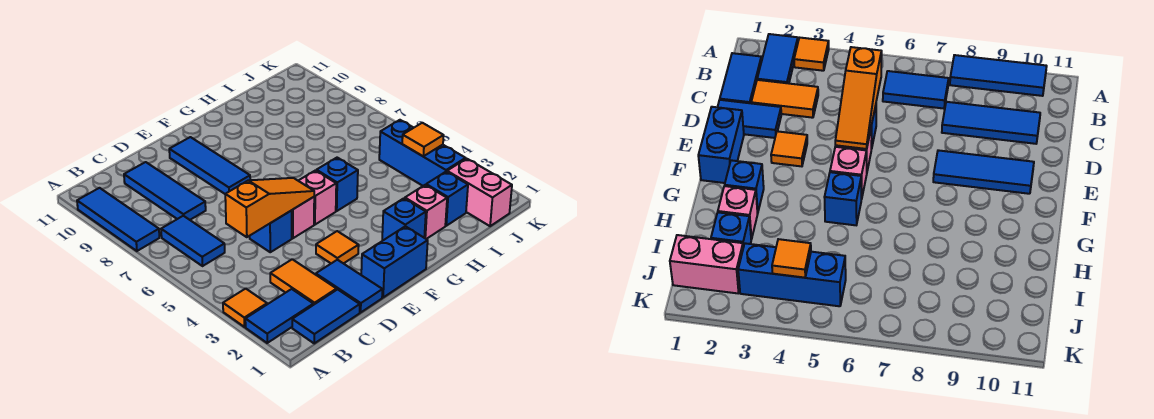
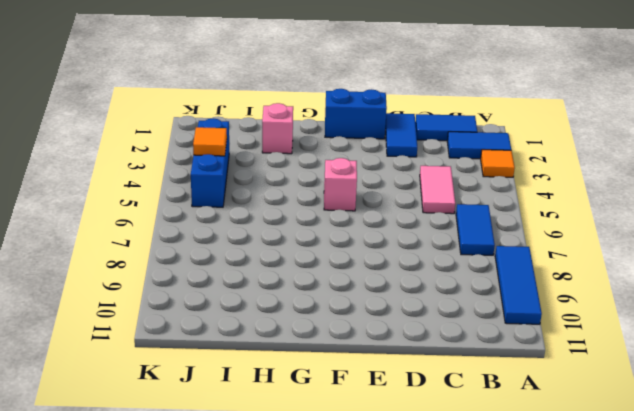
pink tile C4:C5 level 1 -> none
none -> orange tile C2:C3 level 1
none -> blue tile C8:C10 level 1
none -> blue brick D5 level 1

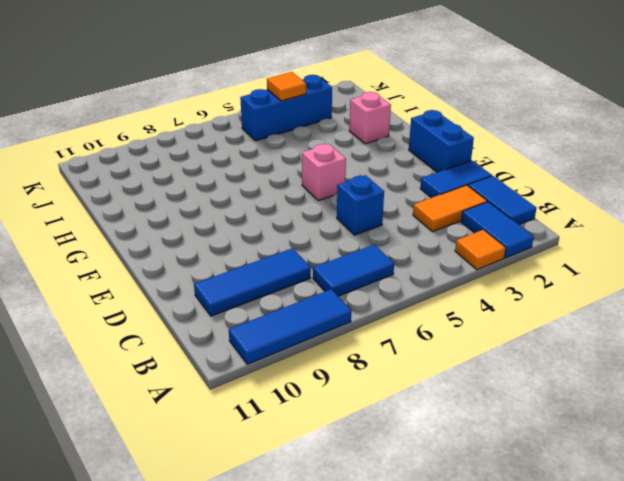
none -> orange tile E3 level 1
none -> pink brick E5 level 1
none -> blue tile E8:E10 level 1

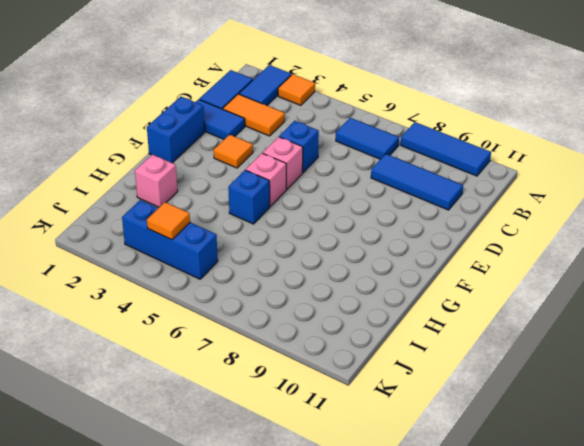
none -> blue tile E8:E10 level 1
none -> blue brick G2 level 1
none -> blue brick I2 level 1

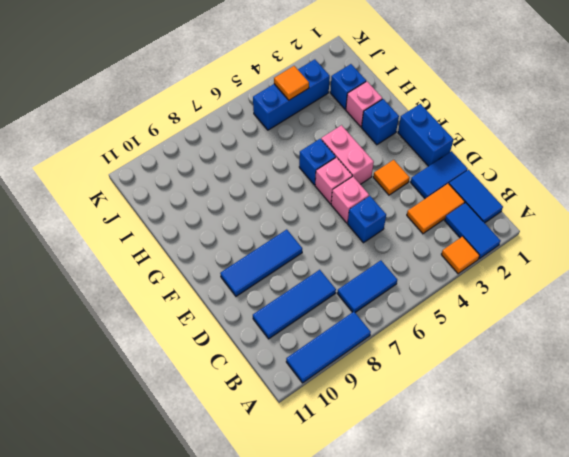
pink brick F4:G4 level 1 -> pink brick J1:J2 level 1
none -> orange slope C5:E5 level 2 top C

